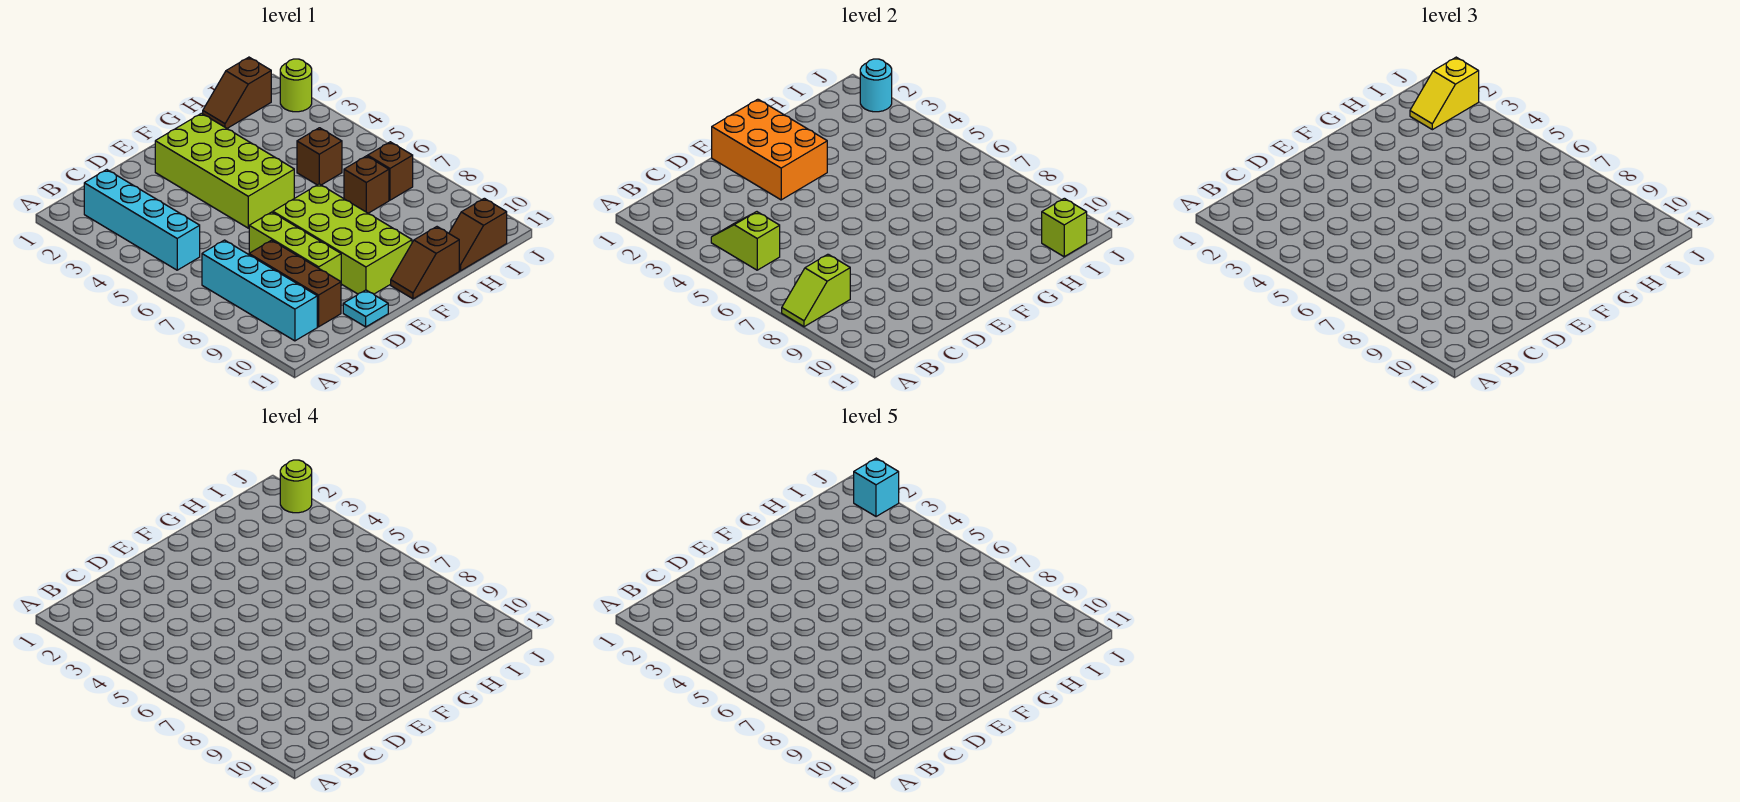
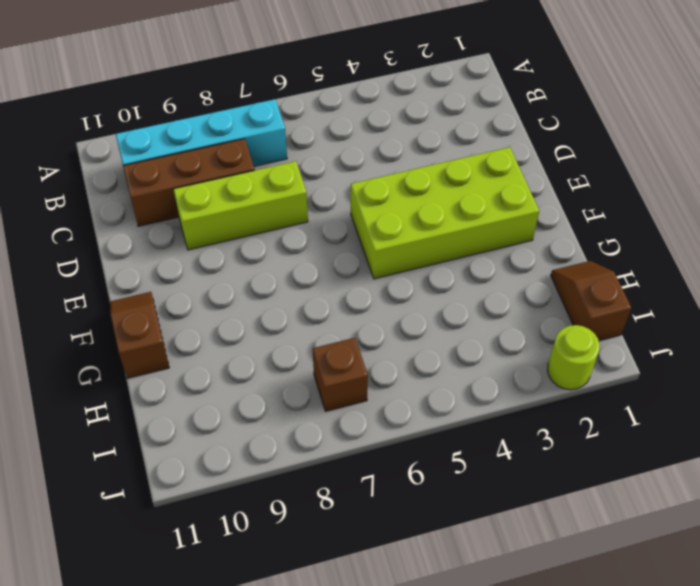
none -> cyan brick B2:B5 level 1
none -> cyan plate D11 level 1
none -> lime brick E7:F10 level 1

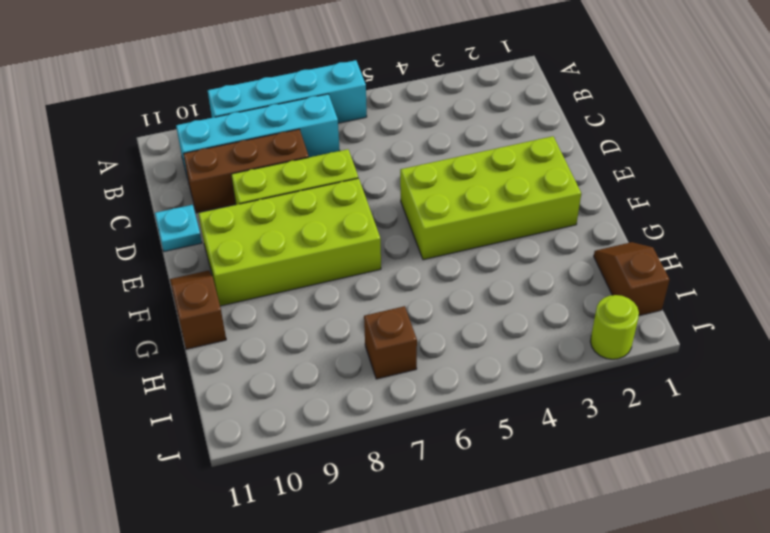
cyan brick A6:A9 level 1 -> cyan brick B2:B5 level 1
none -> brown brick H5 level 1
none -> brown brick H7 level 1
none -> brown slope H11:I11 level 1 top I

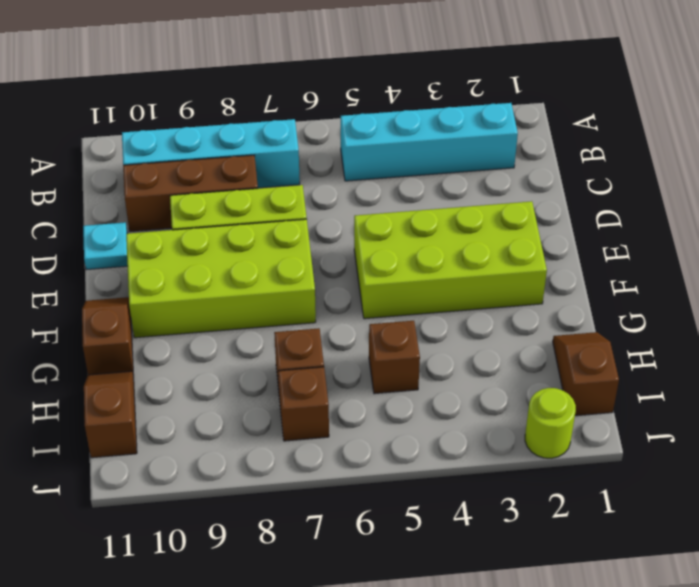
none -> lime slope A8:B8 level 2 top B
none -> lime slope B4:B5 level 2 top 5
none -> orange brick E1:F3 level 2

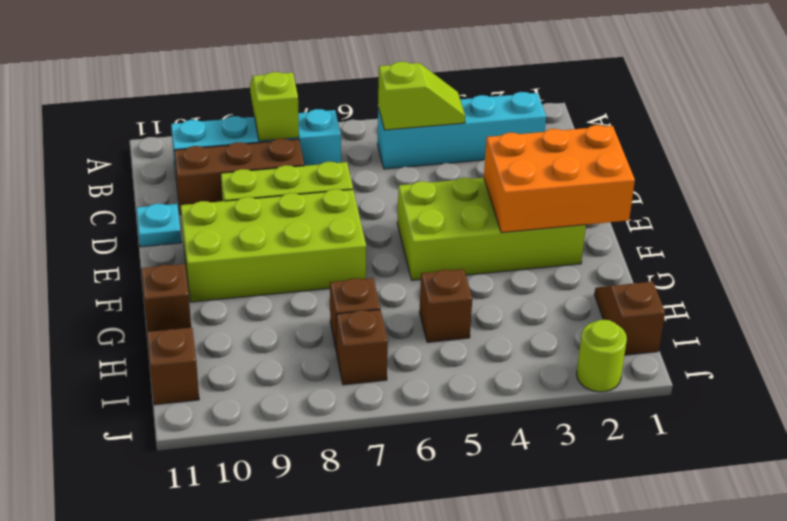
none -> lime brick I11 level 2
none -> cyan round brick J2 level 2
none -> yellow slope I2:J2 level 3 top J

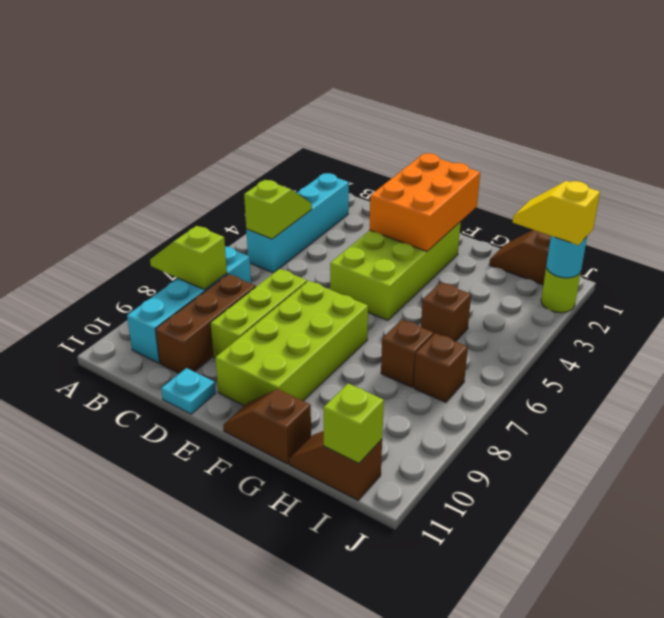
none -> lime round brick J2 level 4
none -> cyan brick J2 level 5

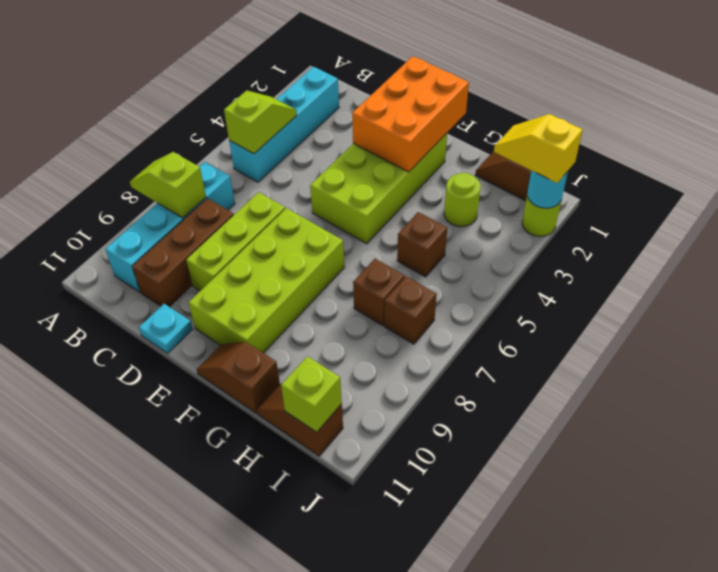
lime round brick H3 level 1 -> lime round brick J2 level 4
none -> cyan brick J2 level 5

